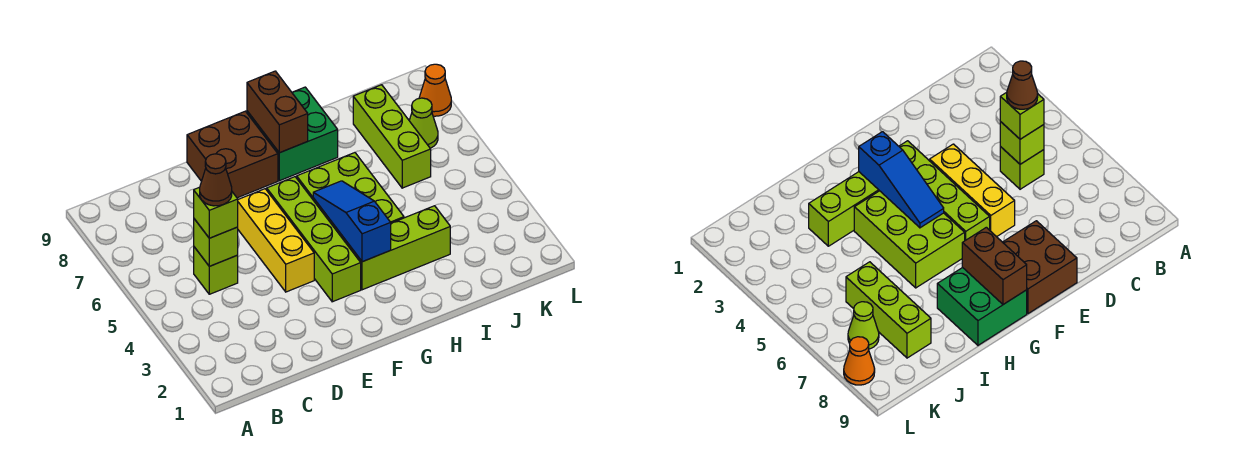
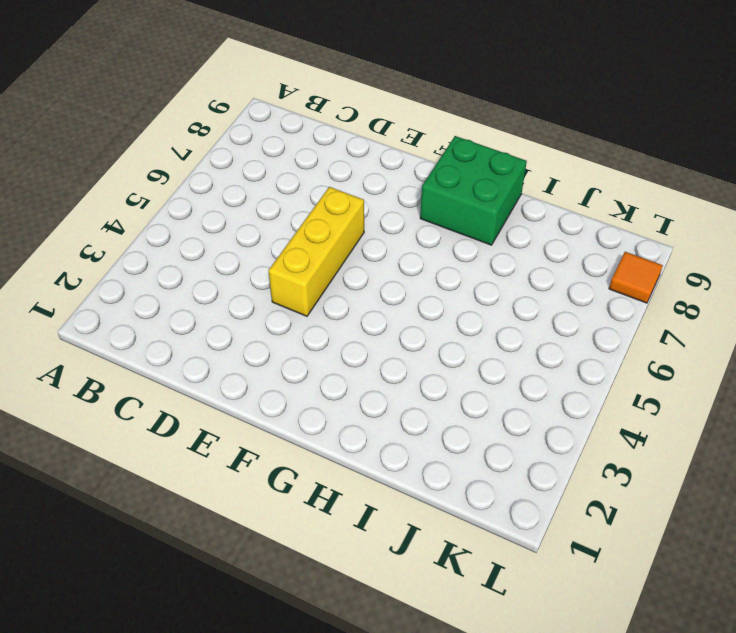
orange tile L8 level 1 -> orange cone L8 level 1
none -> lime brick C5 level 1
none -> brown brick E8:F9 level 1
none -> lime brick F3:F6 level 1

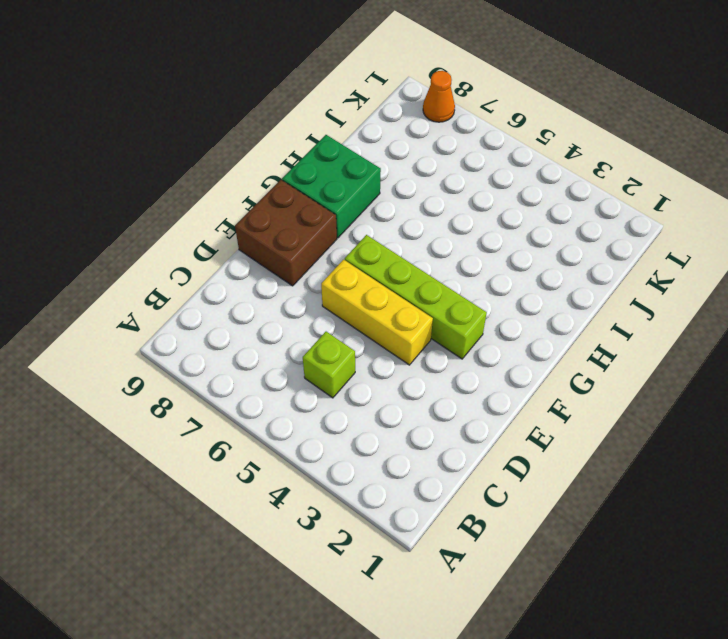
none -> lime brick G3:I3 level 1
none -> lime brick G4:H6 level 1
none -> lime brick J6:J8 level 1

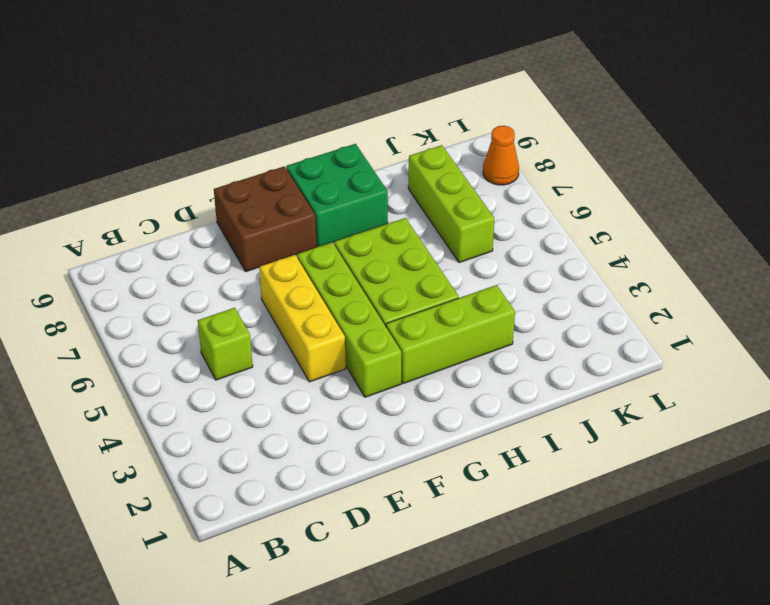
none -> lime cone K7 level 1
none -> lime brick C5 level 2
none -> blue slope G3:G5 level 2 top 3

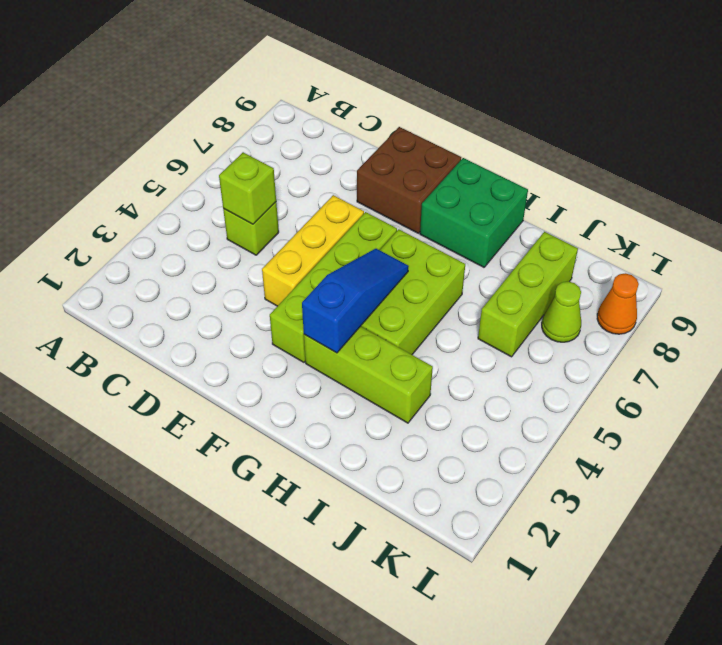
none -> brown brick G8:G9 level 2
none -> lime brick C5 level 3
none -> brown cone C5 level 4

